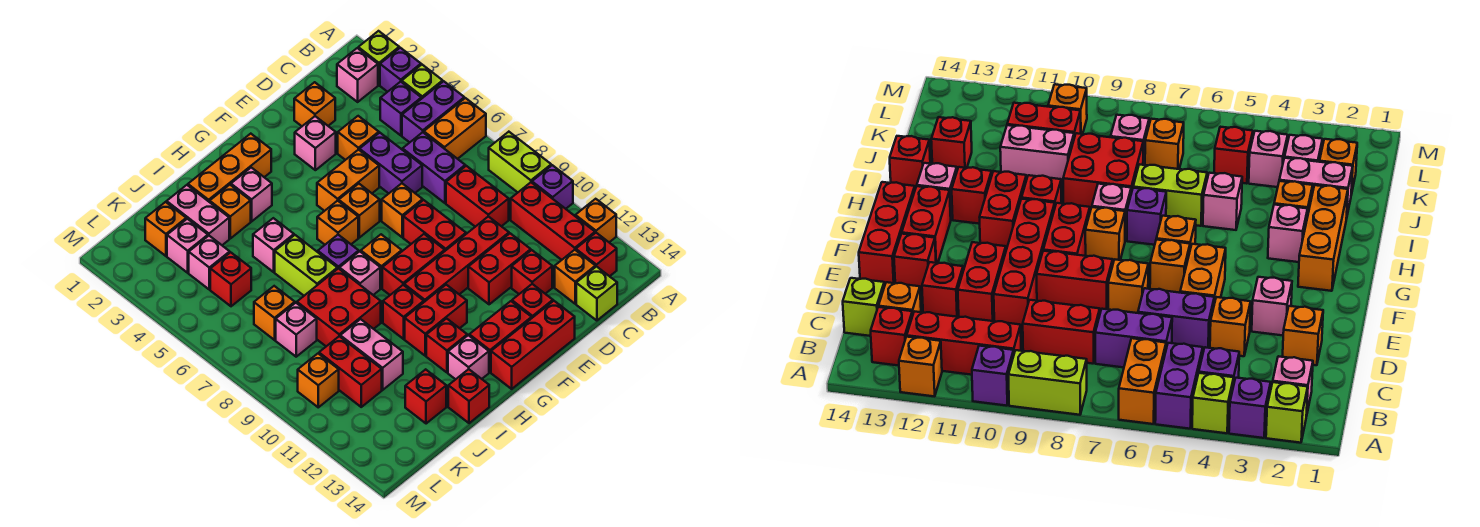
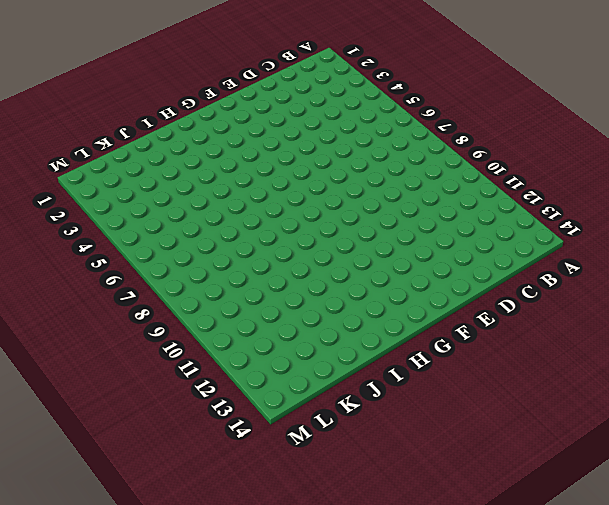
none -> lime brick A2 level 1
none -> purple brick A3 level 1
none -> lime brick A4 level 1
none -> purple brick A5:B5 level 1

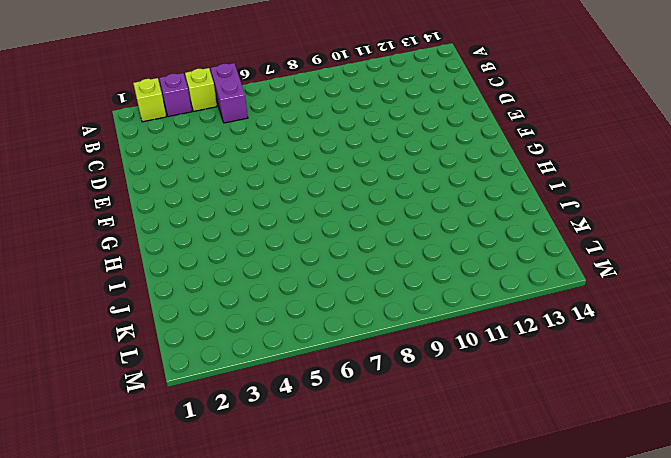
none -> orange brick A6:B6 level 1
none -> lime brick A8:A9 level 1
none -> purple brick A10 level 1
none -> orange brick A12 level 1

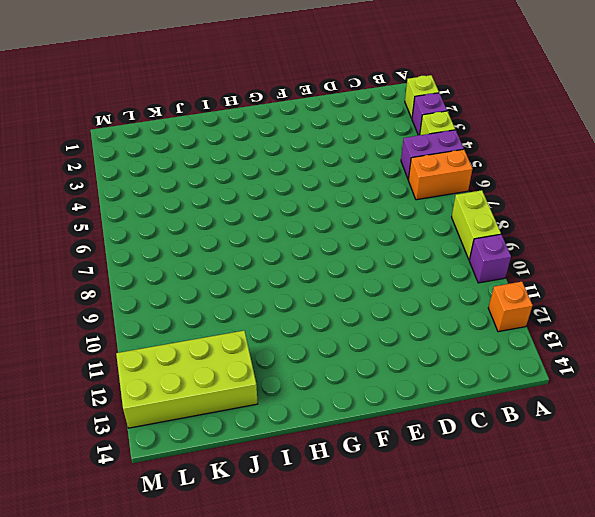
lime brick J12:M13 level 1 -> red brick J13 level 1
none -> pink brick B2 level 1
none -> purple brick B4 level 1
none -> red brick B10:B12 level 1
none -> red brick B13 level 1

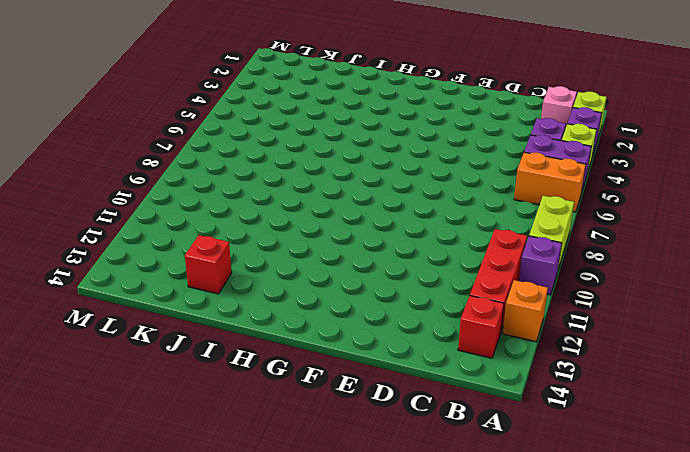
none -> purple brick C6:C7 level 1
none -> red brick C8:C9 level 1
none -> orange brick C13 level 1
none -> lime brick C14 level 1

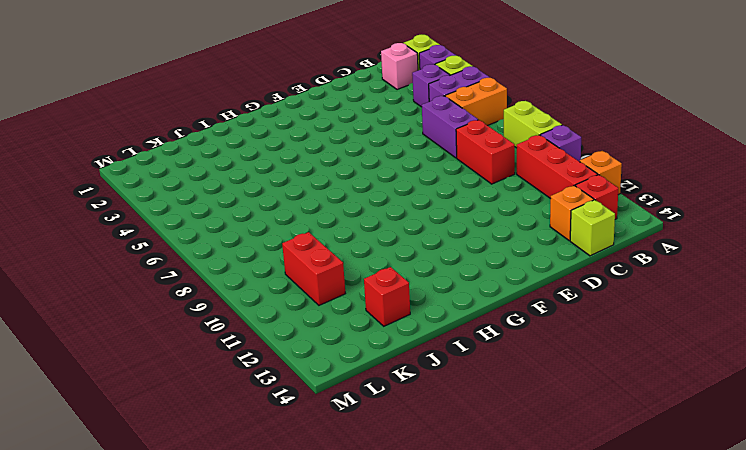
none -> orange brick D2 level 1
none -> orange brick D4 level 1
none -> purple brick D5:D6 level 1
none -> red brick D10:G10 level 1

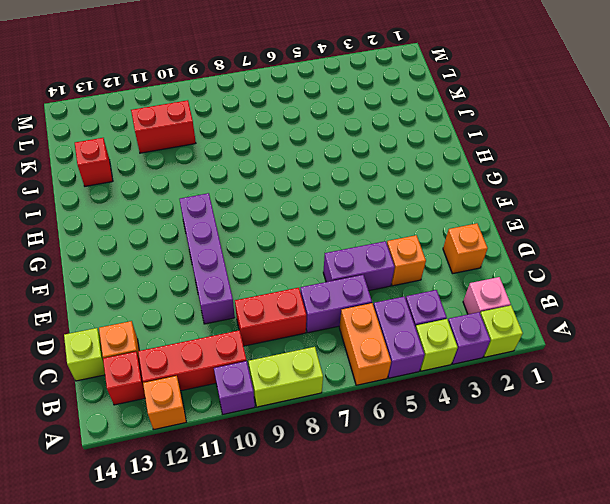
purple brick D10:G10 level 1 -> red brick D10:G10 level 1
none -> red brick D11:E11 level 1
none -> red brick D12 level 1
none -> pink brick E3 level 1
none -> orange brick E5:F5 level 1

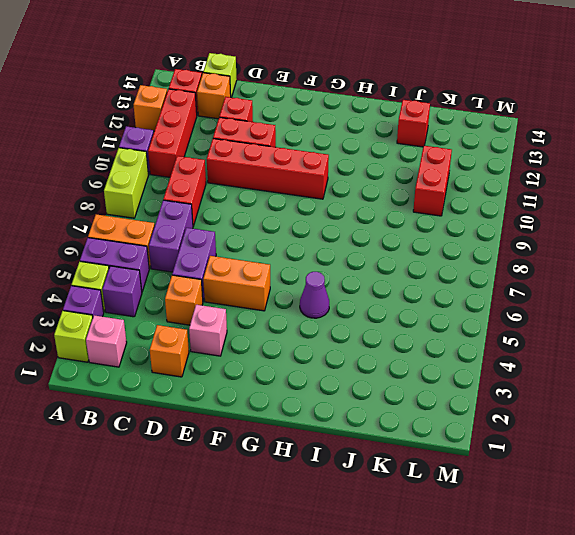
purple cone H5 level 1 -> none
none -> orange brick E7 level 1
none -> red brick E8:E9 level 1
none -> red brick E13 level 1
none -> red brick E14:G14 level 1

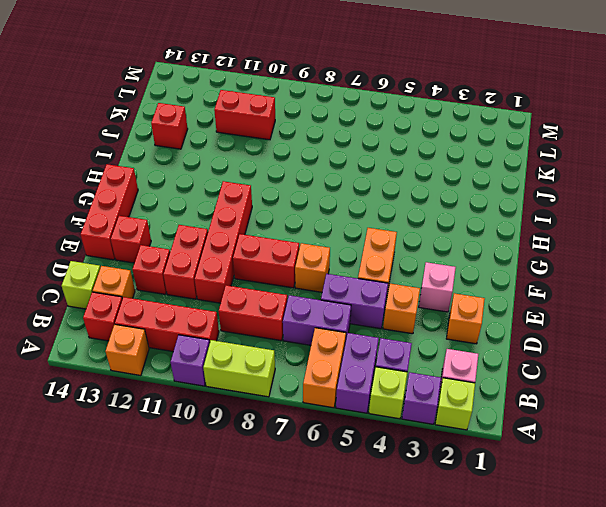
none -> orange brick F6 level 1
none -> red brick F9:G9 level 1
none -> red brick F13:G13 level 1
none -> orange brick G2:I2 level 1

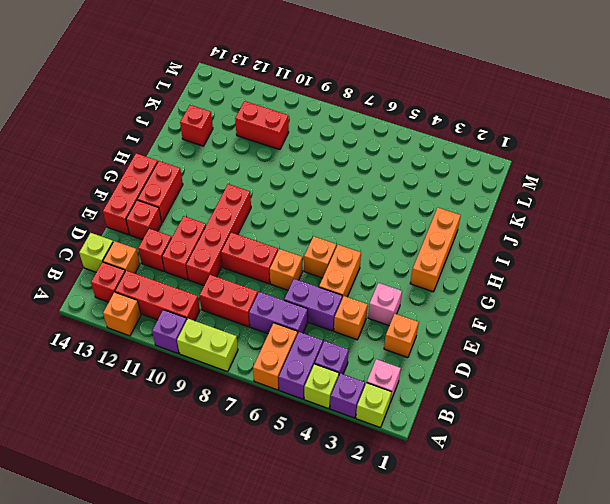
none -> red brick F9:G9 level 1
none -> orange brick G6 level 1
none -> orange brick G8 level 1
none -> red brick G11:H11 level 1

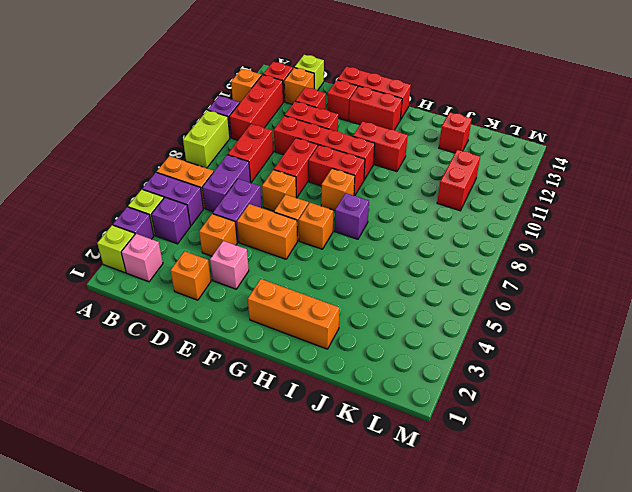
none -> pink brick H3 level 1
none -> pink brick H8 level 1
none -> red brick H10 level 1
none -> red brick H12 level 1

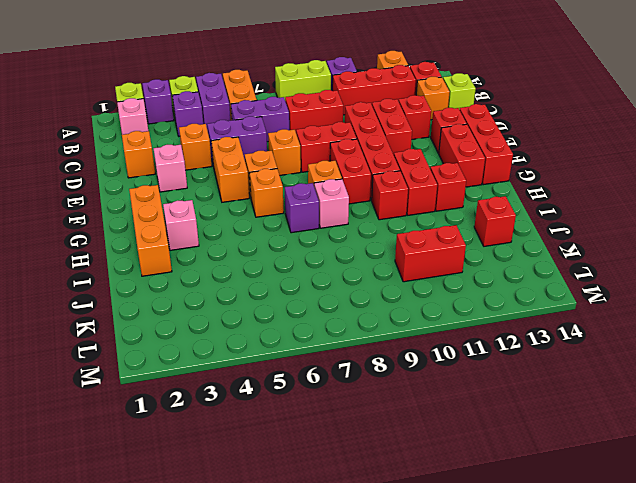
none -> pink brick H13 level 1
none -> orange brick I3 level 1
none -> pink brick I5 level 1
none -> lime brick I6:I7 level 1

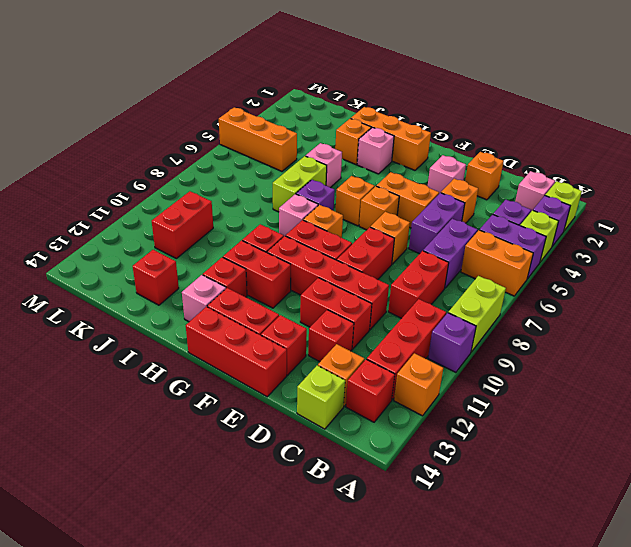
orange brick K5:M5 level 1 -> red brick K5 level 1
none -> red brick I8:J9 level 1
none -> red brick I14 level 1
none -> pink brick J2:J3 level 1
none -> pink brick J10:J11 level 1

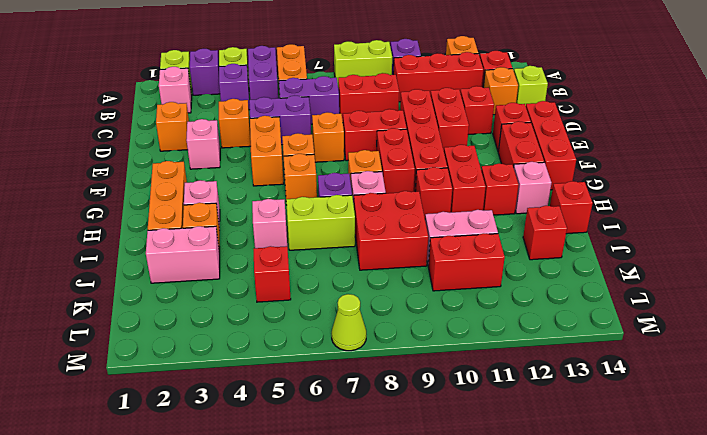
lime cone M7 level 1 -> none
none -> orange brick K2 level 1
none -> pink brick K3 level 1
none -> pink brick K4 level 1
none -> orange brick K7 level 1

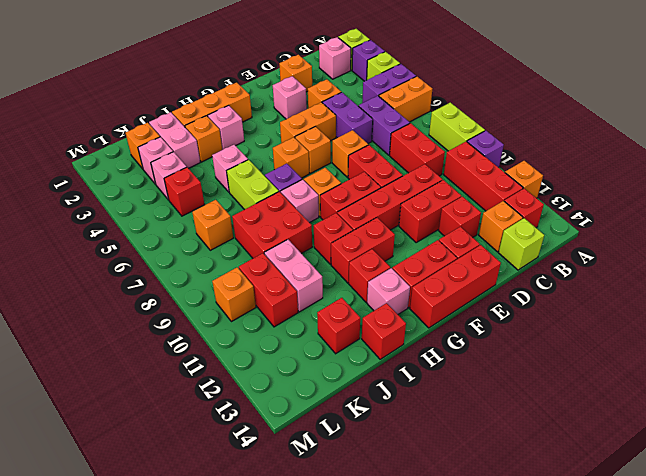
none -> purple brick B4 level 1
none -> pink brick K8 level 1

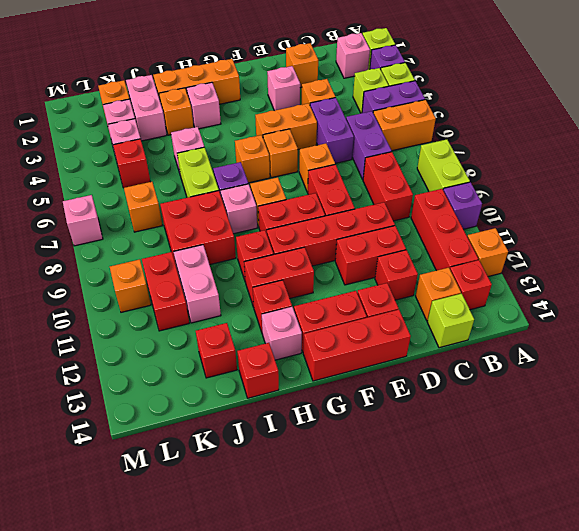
lime brick B4 level 1 -> purple brick B4 level 1
pink brick M7 level 1 -> pink brick K8 level 1

